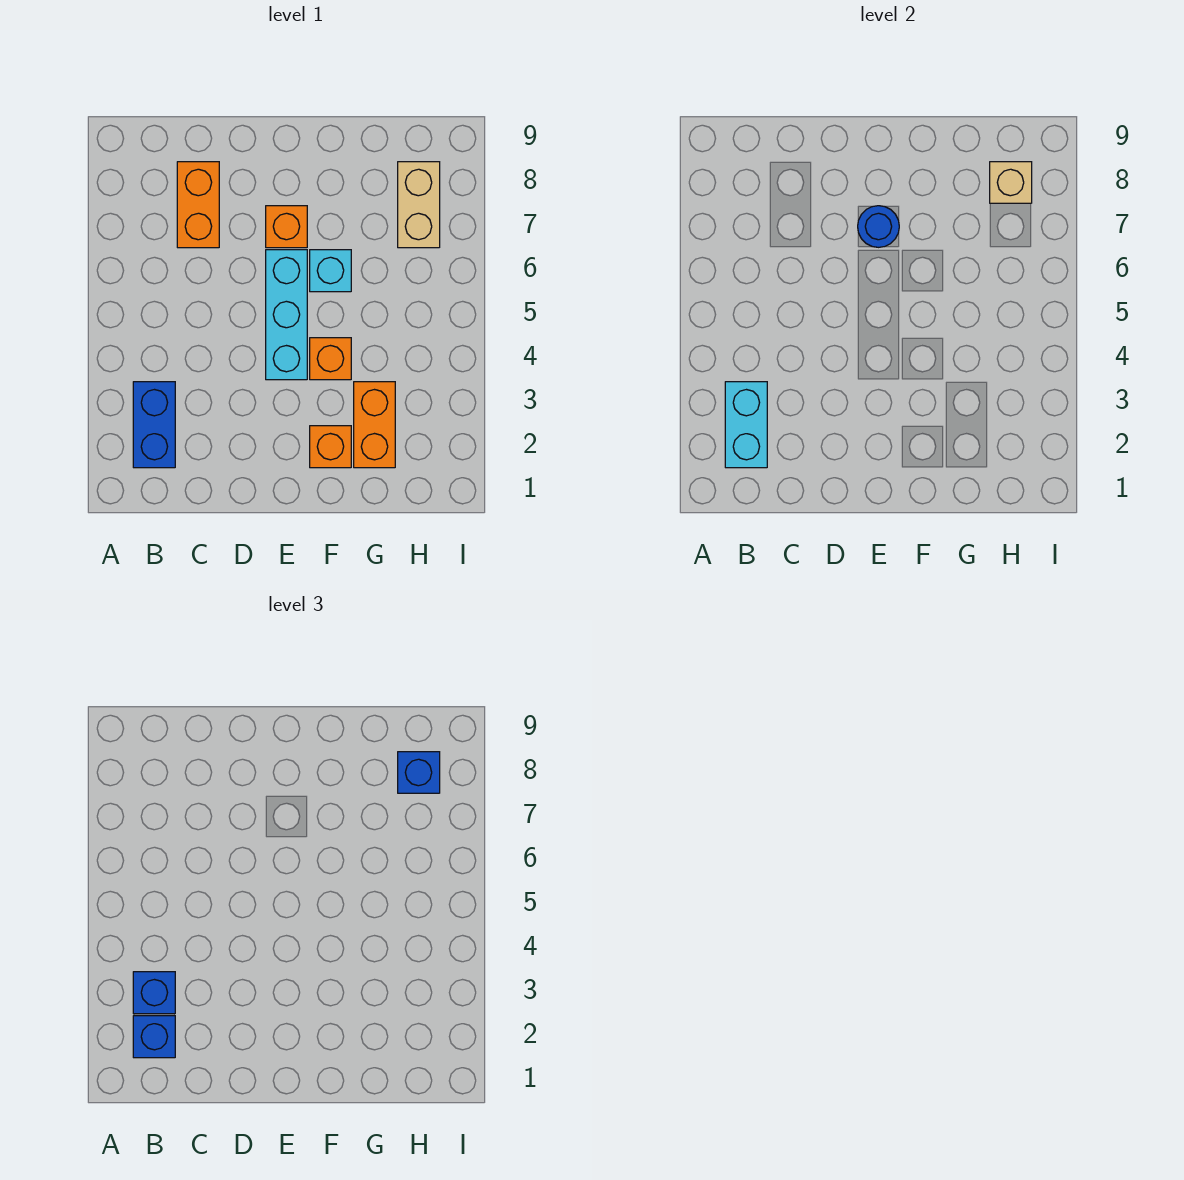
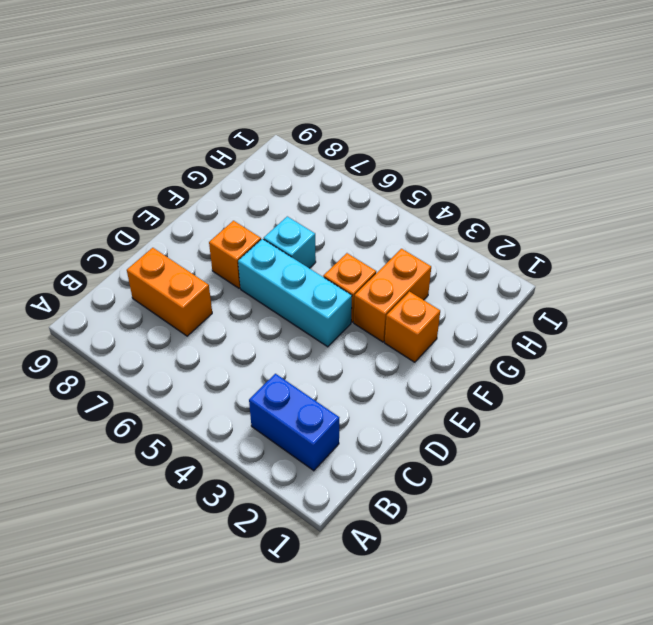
orange brick F3:G3 level 1 -> orange brick G2:G3 level 1
none -> tan brick H7:H8 level 1
none -> cyan brick B2:B3 level 2
none -> blue round brick E7 level 2

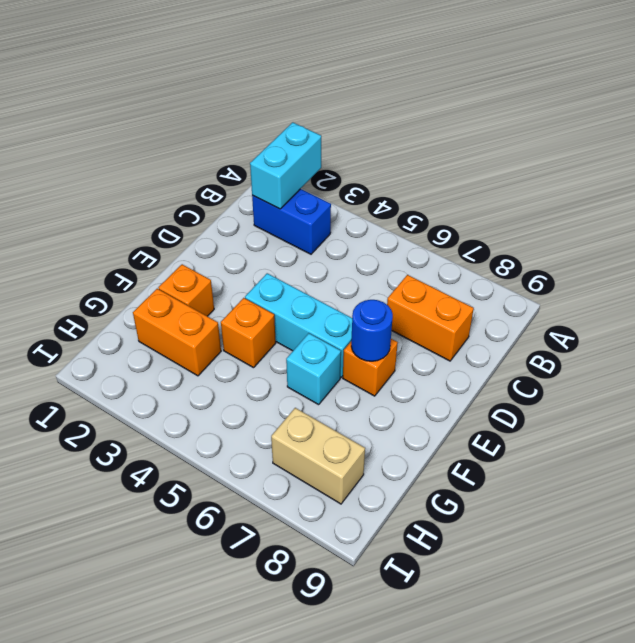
cyan brick A2:B2 level 2 -> cyan brick B2:B3 level 2
none -> tan brick H8 level 2
none -> blue brick B2 level 3
none -> blue brick B3 level 3

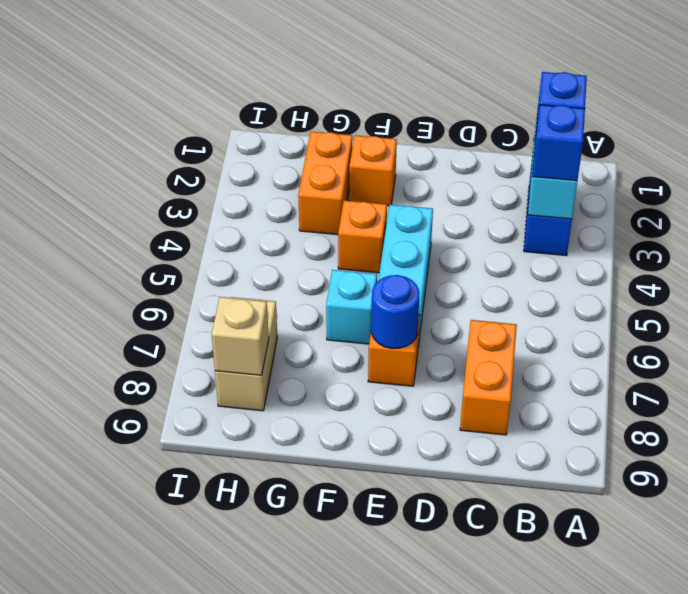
none -> blue brick H8 level 3

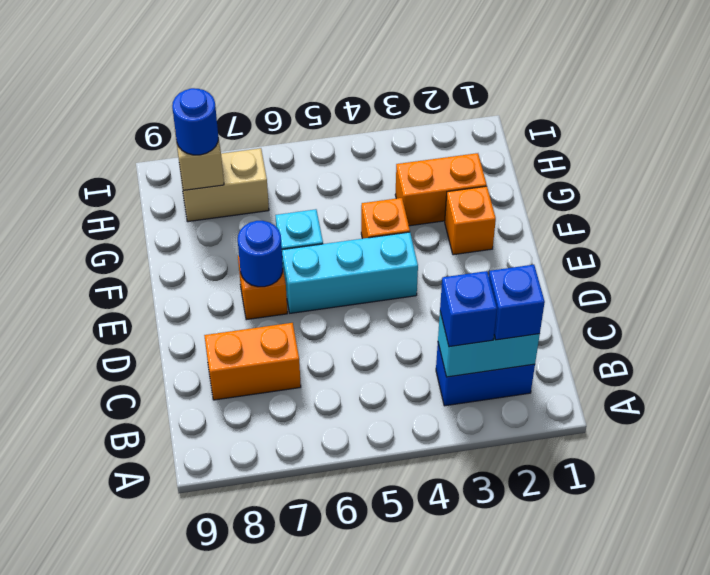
blue round brick H8 level 3 -> blue brick H8 level 3

